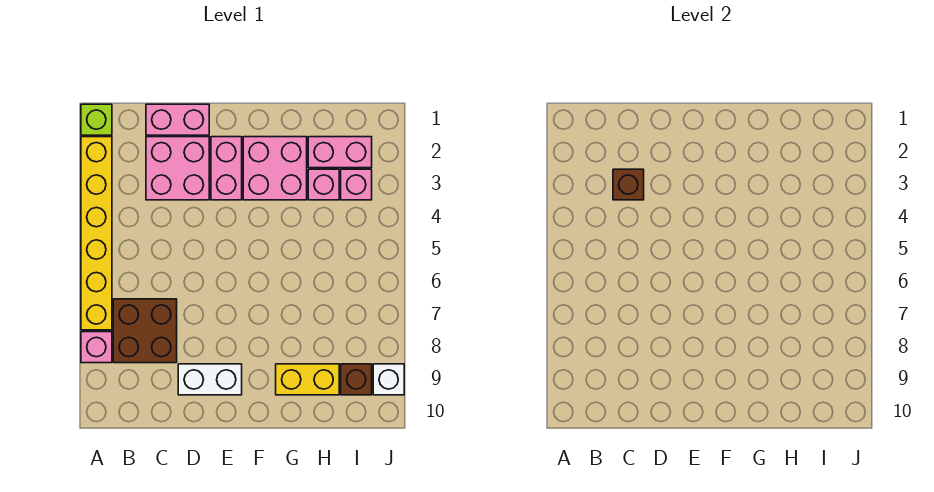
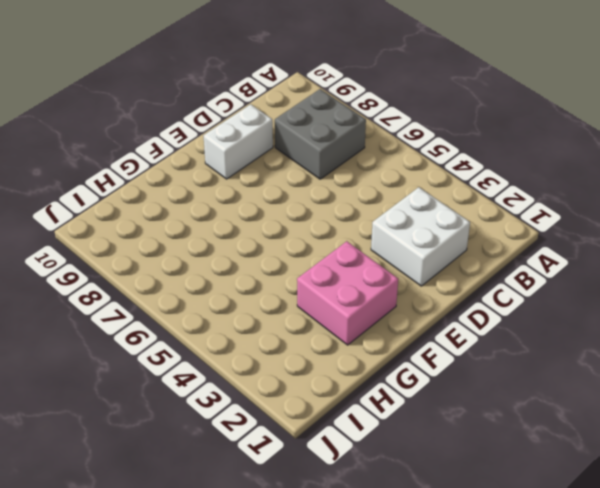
grey brick B7:C8 level 1 -> brown brick B7:C8 level 1
white brick C2:D3 level 1 -> pink brick C2:D3 level 1
none -> lime brick A1 level 1
none -> yellow brick A2:A7 level 1
none -> pink brick A8 level 1

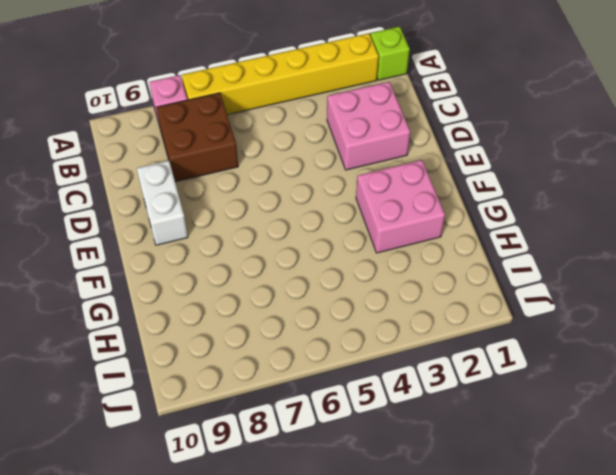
none -> pink brick C1:D1 level 1
none -> pink brick E2:E3 level 1
none -> yellow brick G9:H9 level 1

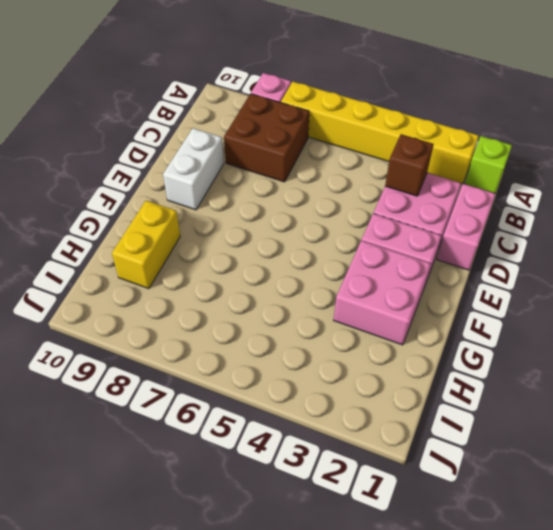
none -> pink brick H2:I2 level 1
none -> pink brick H3 level 1
none -> pink brick I3 level 1

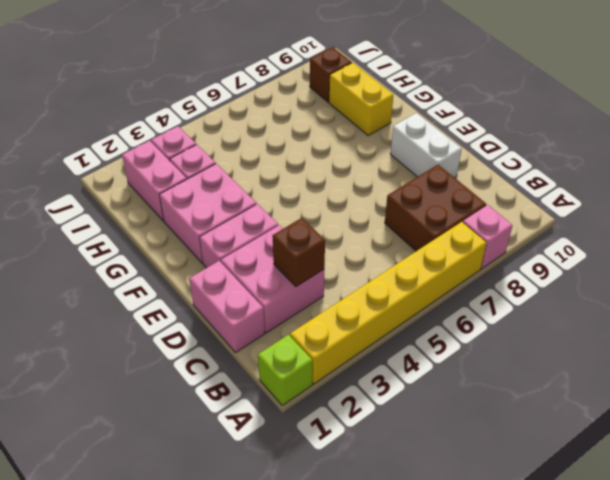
none -> white brick J9 level 1

